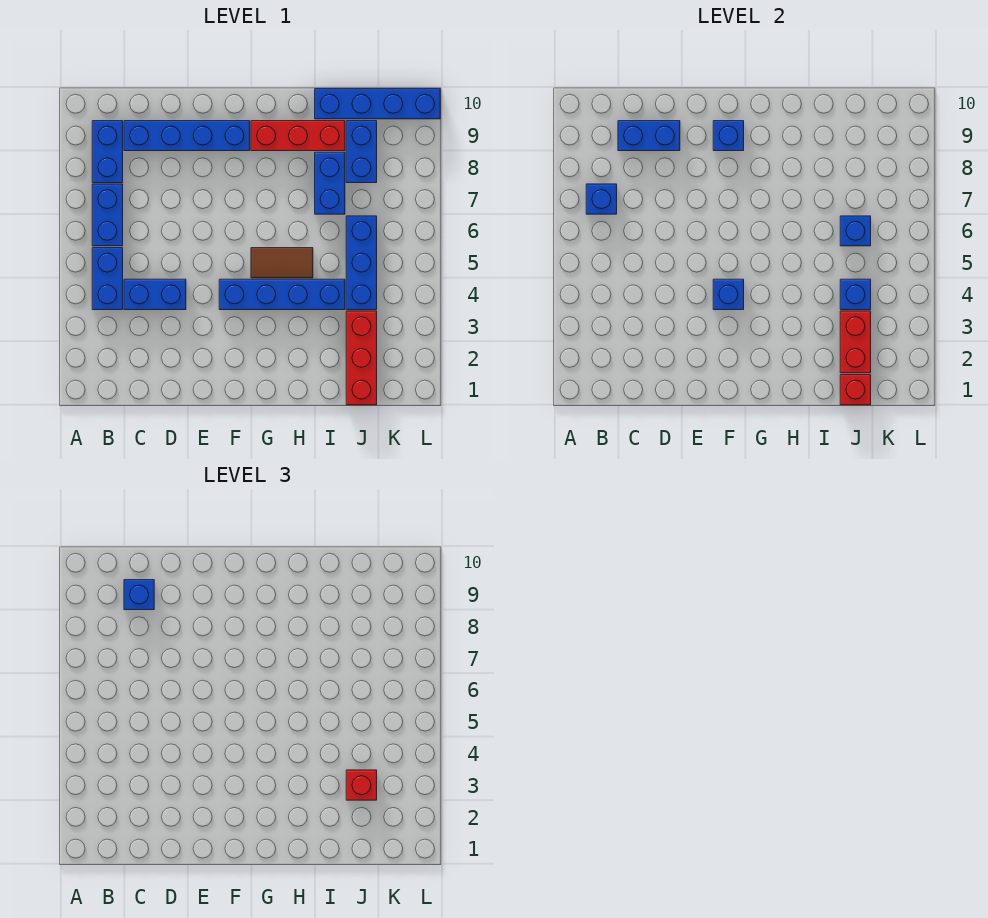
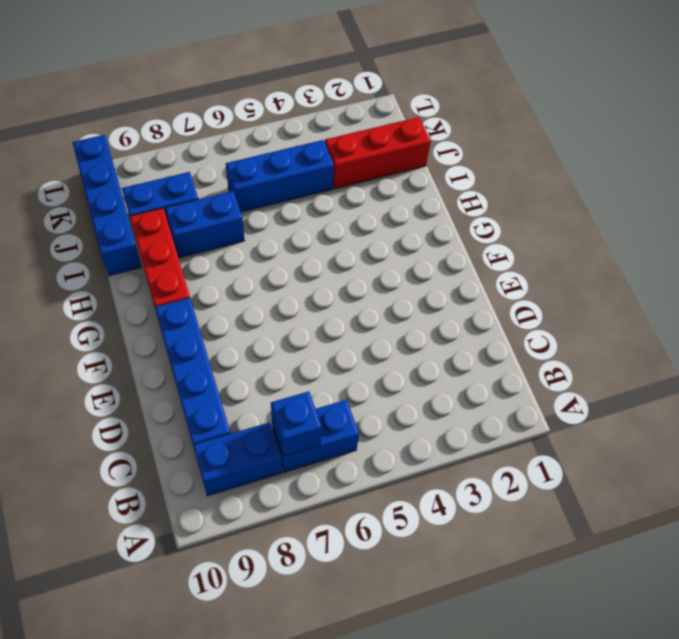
none -> blue brick B4:B5 level 1
none -> blue brick C4:D4 level 1
none -> blue brick F4:I4 level 1

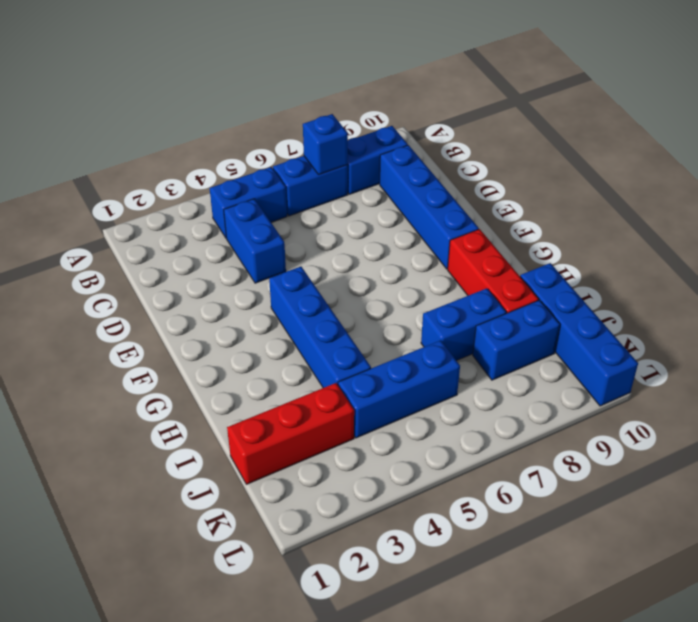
none -> brown tile G5:H5 level 1
none -> blue brick C9:D9 level 2
none -> blue brick F4 level 2

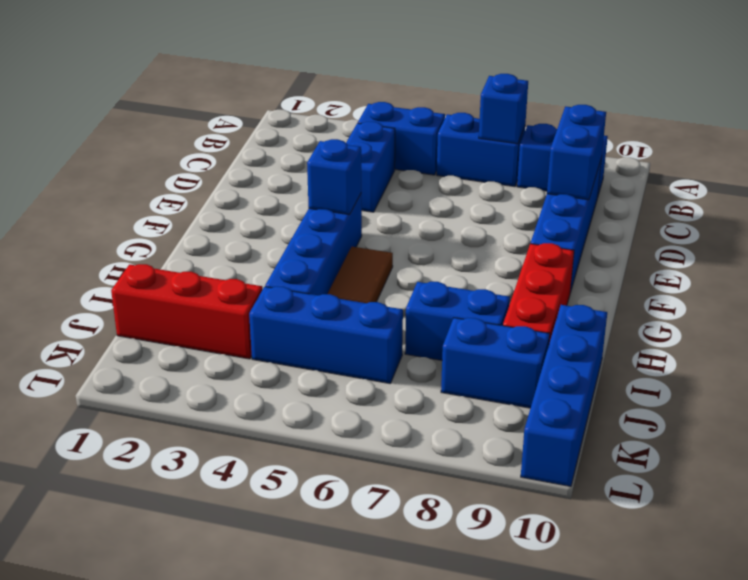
none -> blue brick F9 level 2
none -> red brick J1 level 2
none -> red brick J2:J3 level 2

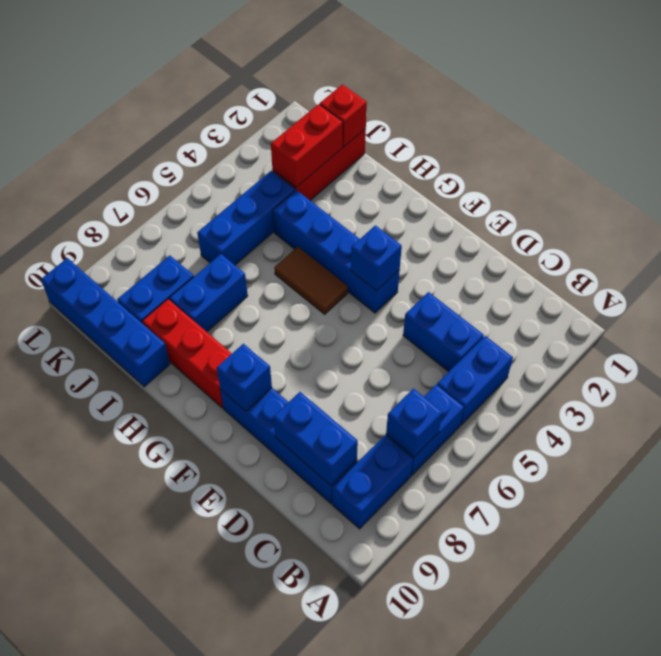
none -> blue brick J4 level 2
none -> blue brick J6 level 2
none -> blue brick C9 level 3

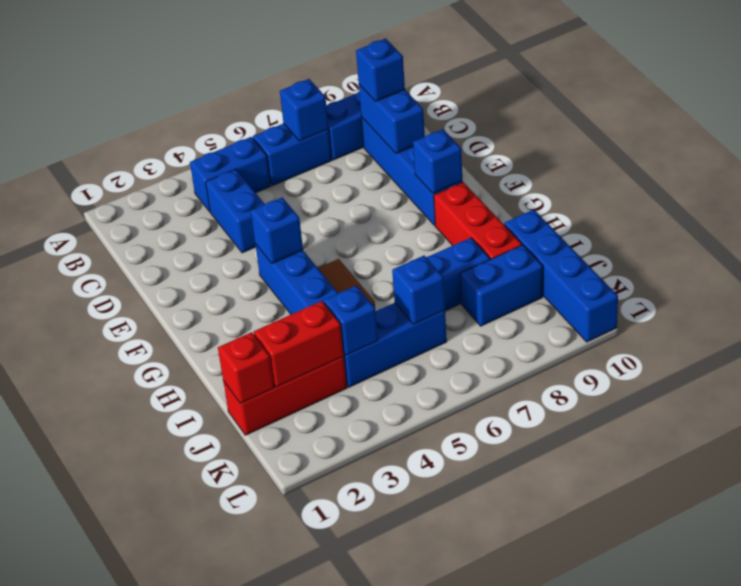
none -> red brick J3 level 3

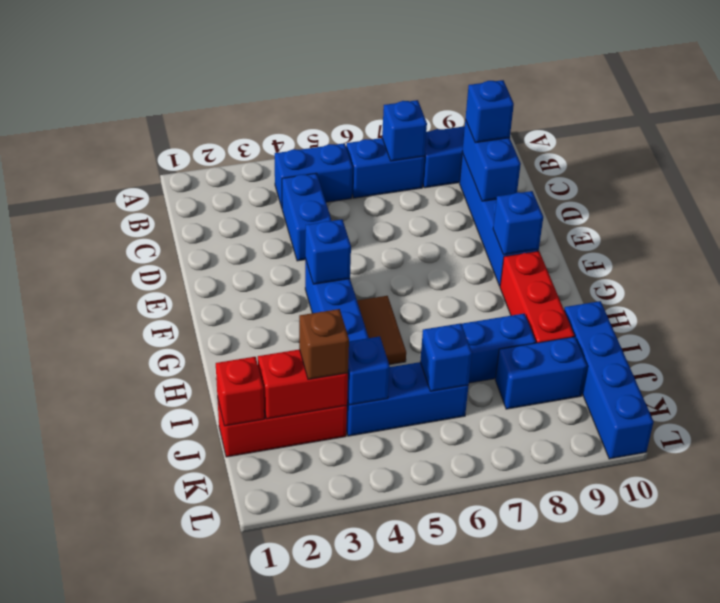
brown brick J3 level 3 -> red brick J3 level 3

